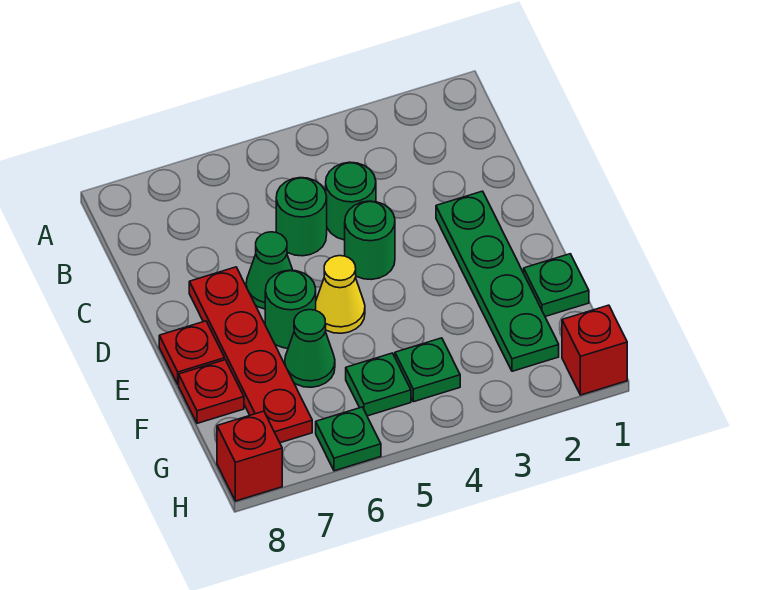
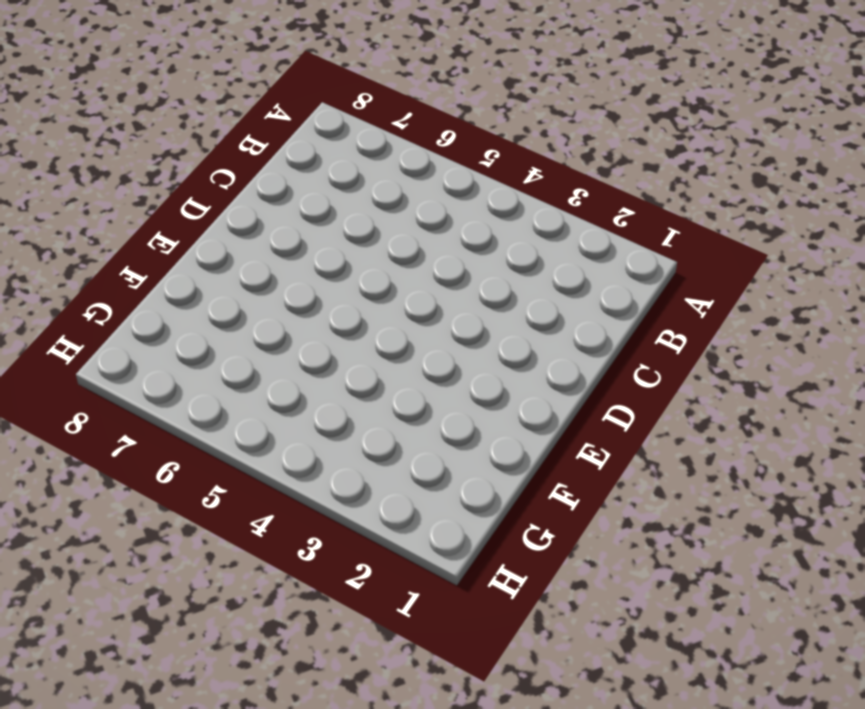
none -> green round brick C4 level 1
none -> green round brick C5 level 1
none -> green plate D2:G2 level 1

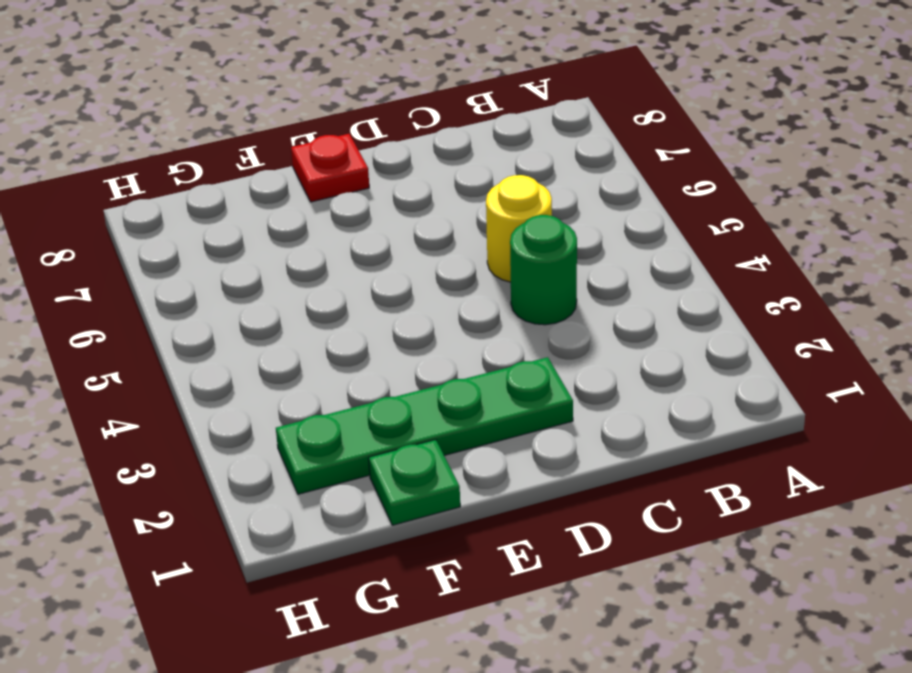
yellow round brick C5 level 1 -> green round brick C5 level 1
none -> green round brick D4 level 1
none -> green cone D6 level 1
none -> red plate D7:G7 level 1

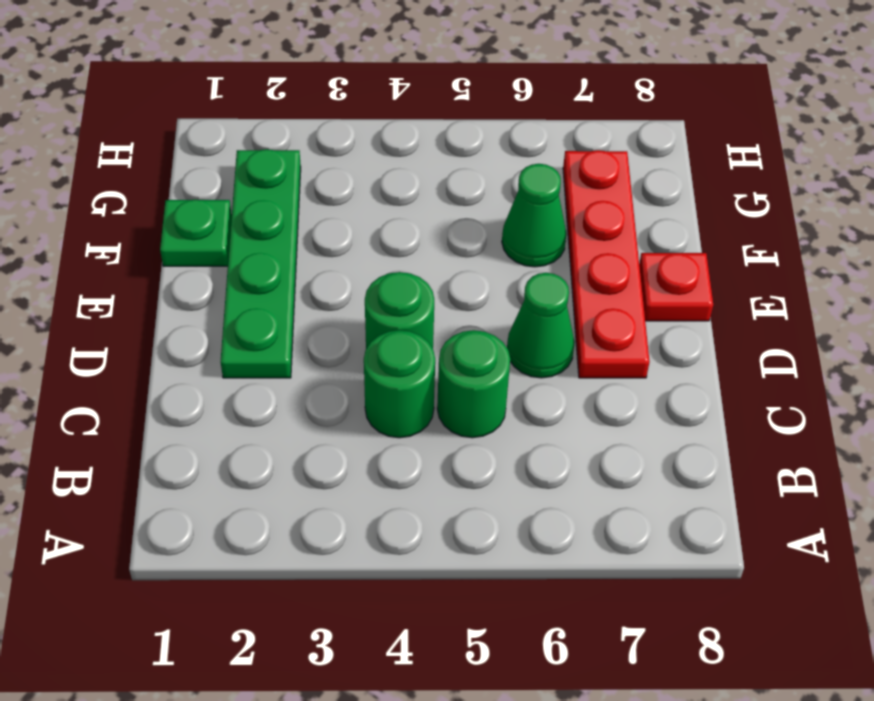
none -> yellow cone E5 level 1
none -> green round brick E6 level 1
none -> red plate F8 level 1

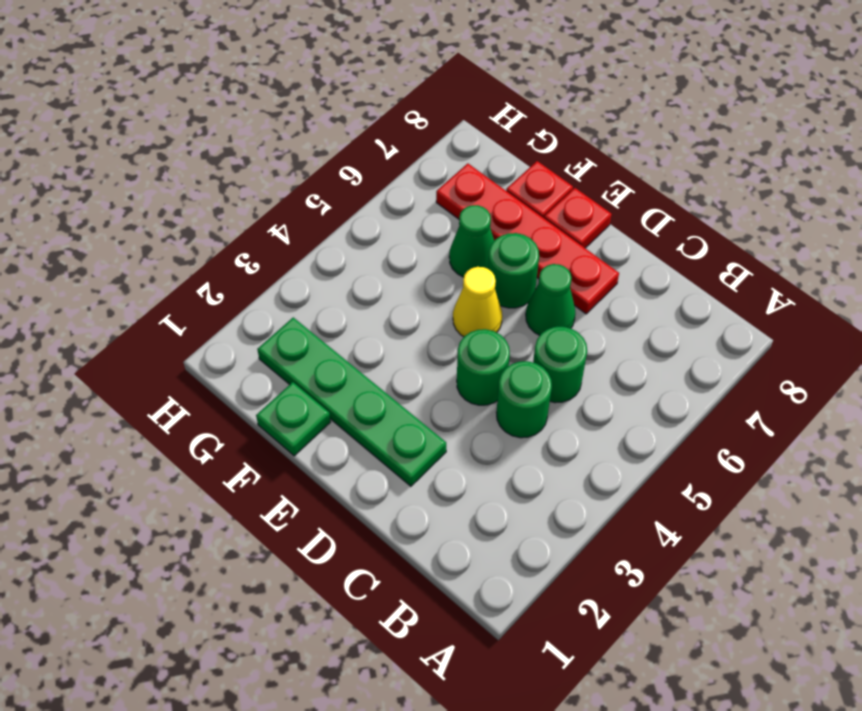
none -> green plate G4 level 1
none -> green plate G5 level 1
none -> red brick H1 level 1

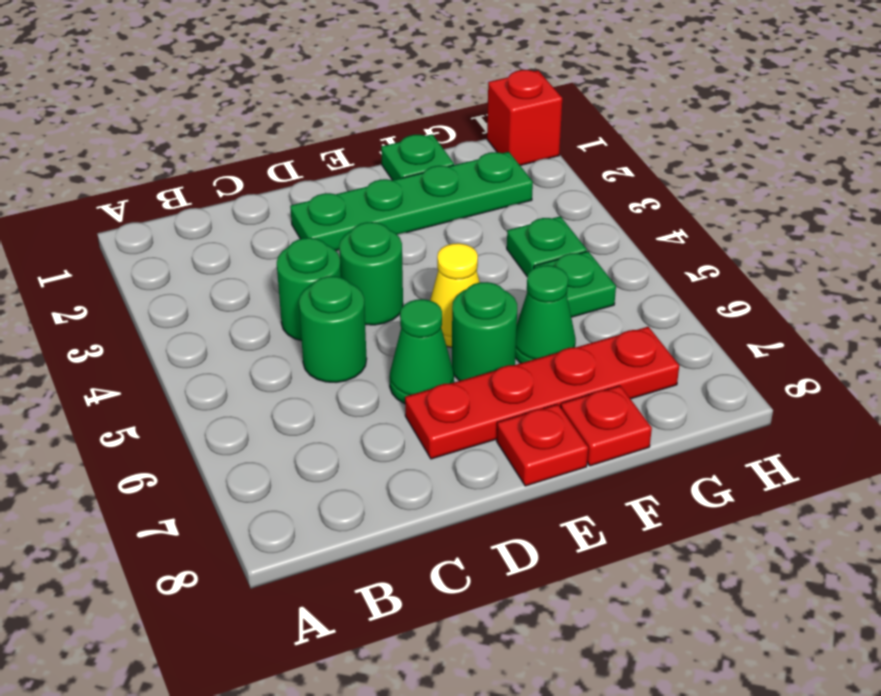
none -> green plate H6 level 1
none -> red brick H8 level 1

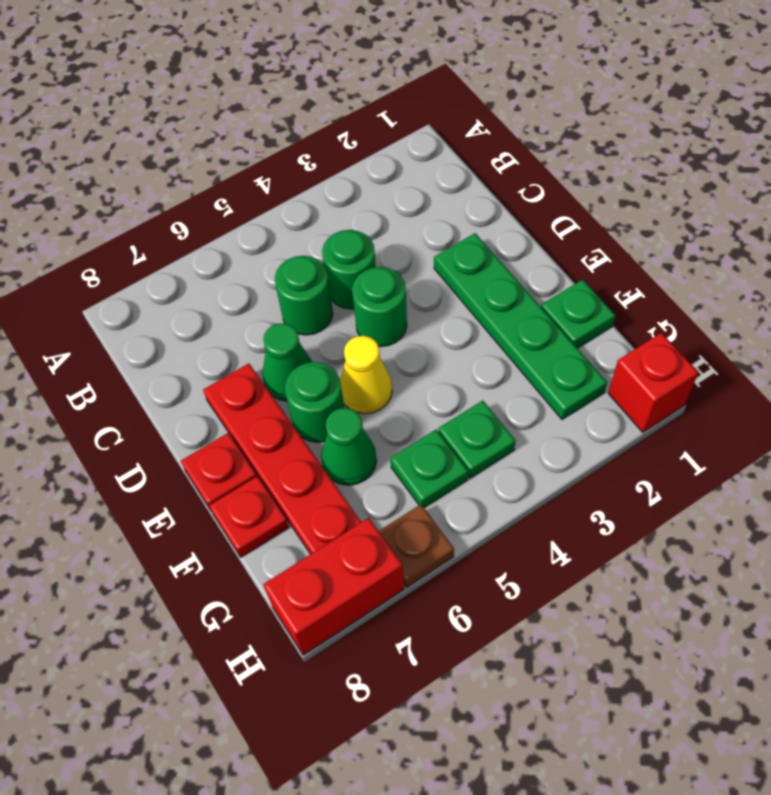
brown plate H6 level 1 -> green plate H6 level 1
red brick H7:H8 level 1 -> red brick H8 level 1

